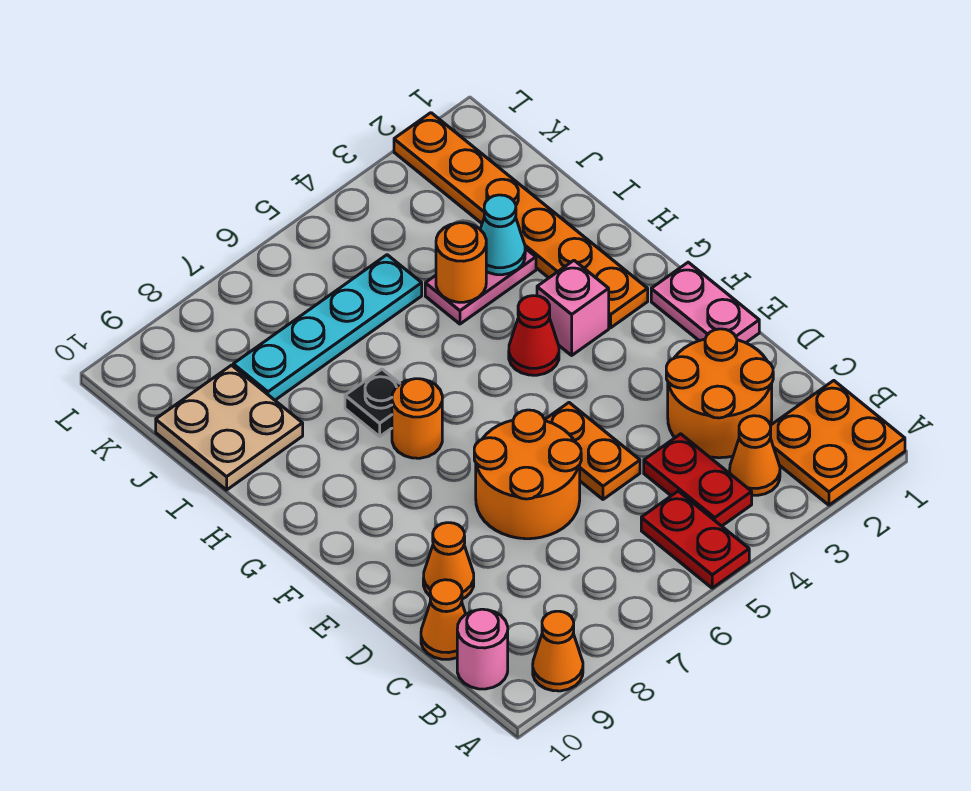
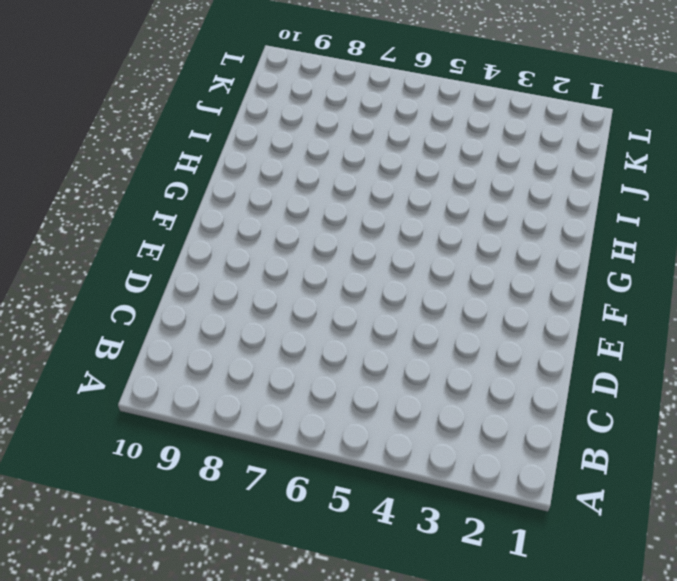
none -> orange plate A1:B2 level 1
none -> red plate A5:B5 level 1
none -> orange cone A9 level 1

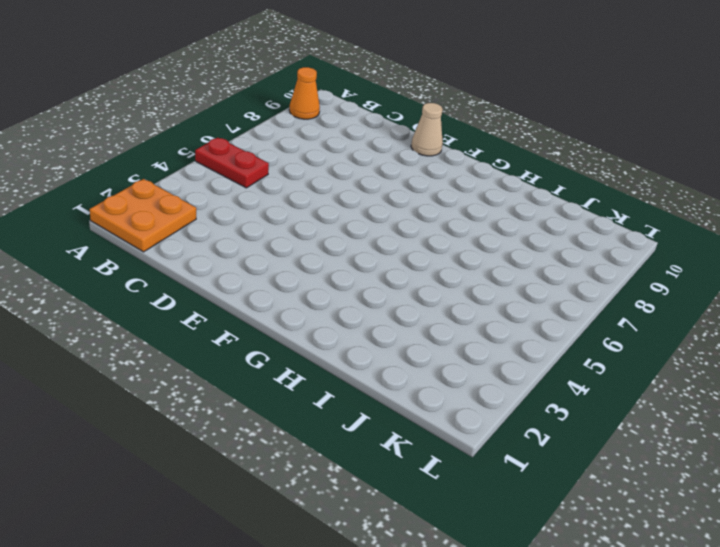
tan cone E10 level 1 -> none
none -> orange cone B3 level 1
none -> red plate B4:C4 level 1
none -> pink round brick B10 level 1

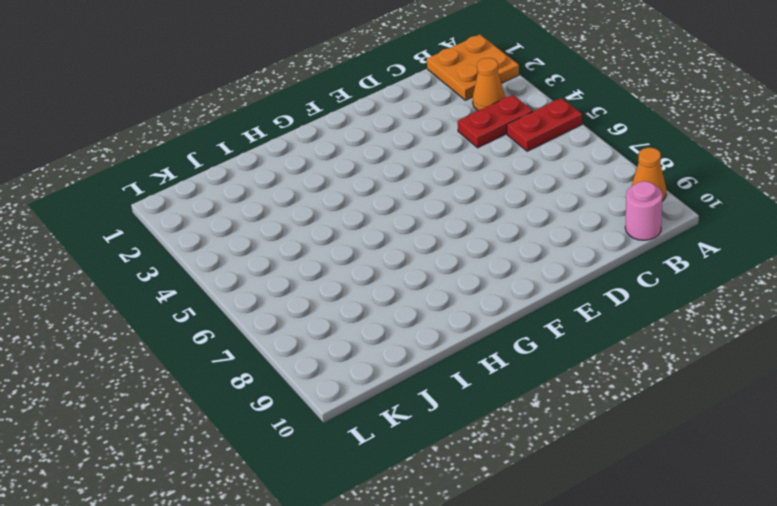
none -> orange round brick C2:D3 level 1
none -> orange cone C10 level 1
none -> orange plate D5:E5 level 1

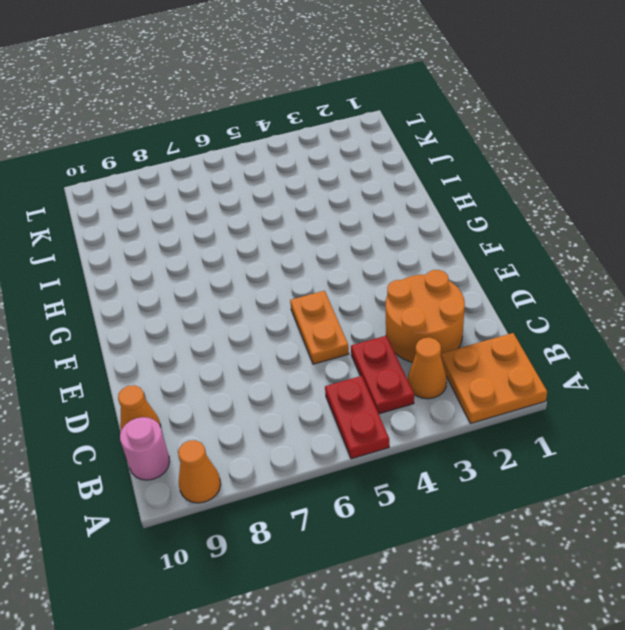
none -> orange round brick D6:E7 level 1
none -> orange cone D9 level 1
none -> pink plate E1:F1 level 1

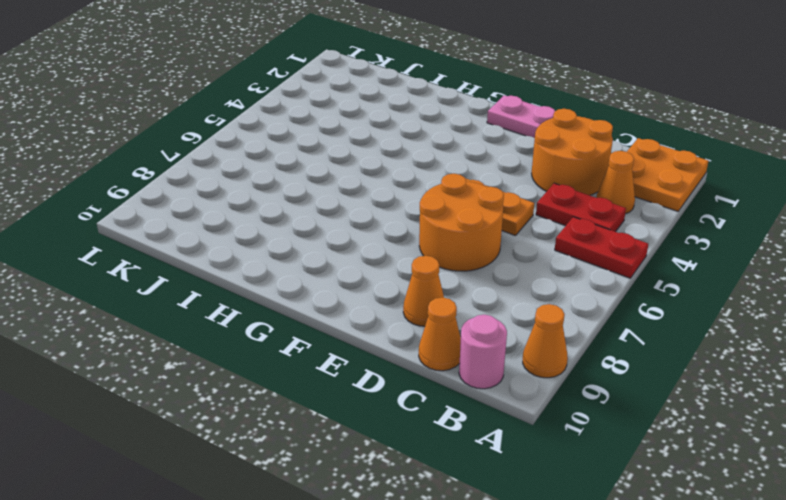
none -> orange plate G2:L2 level 1
none -> pink brick G3 level 1
none -> red cone G4 level 1

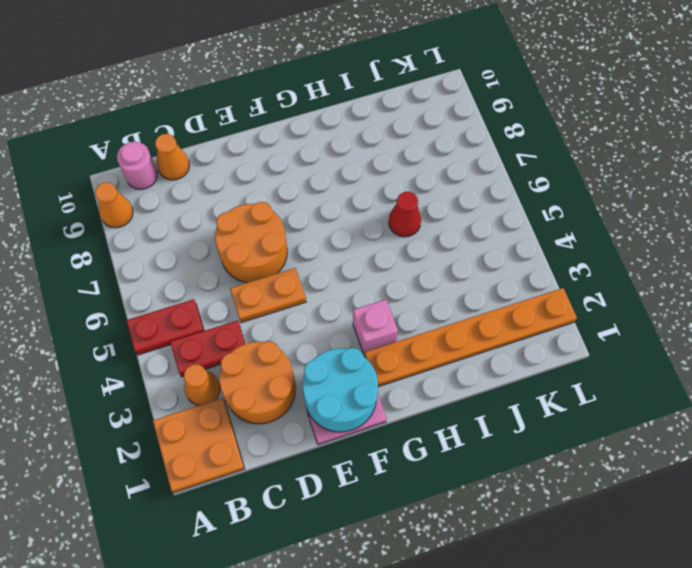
cyan round brick E1:F2 level 2 -> none
red cone I6 level 1 -> red cone G4 level 1
none -> orange cone D9 level 1
none -> orange round brick G7 level 1
none -> black plate H7 level 1

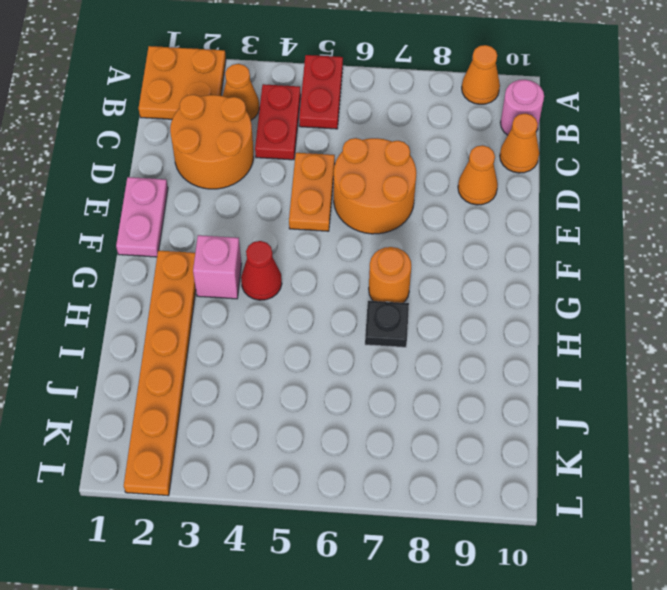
none -> pink plate I3:I4 level 1
none -> tan plate I9:J10 level 1
none -> cyan plate J5:J8 level 1

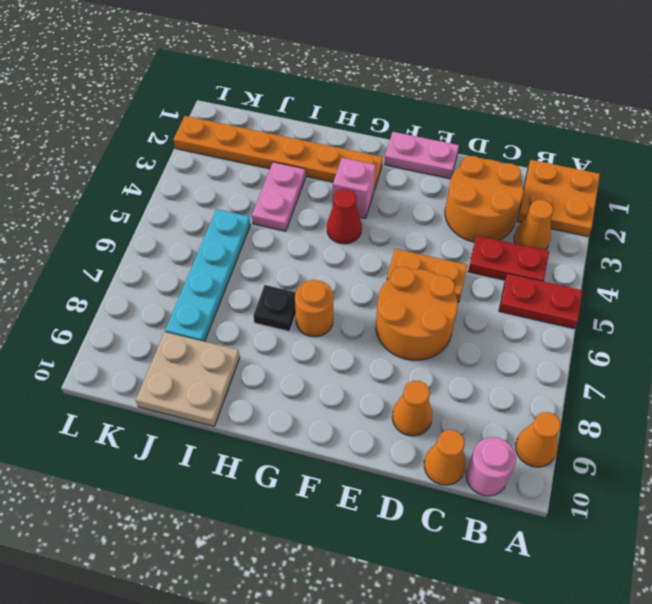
none -> cyan cone I3 level 2
none -> orange round brick I4 level 2

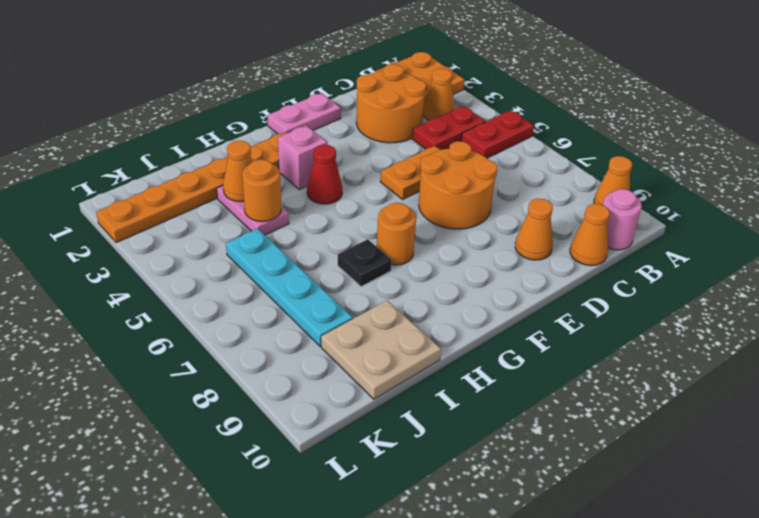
orange cone I3 level 2 -> cyan cone I3 level 2

